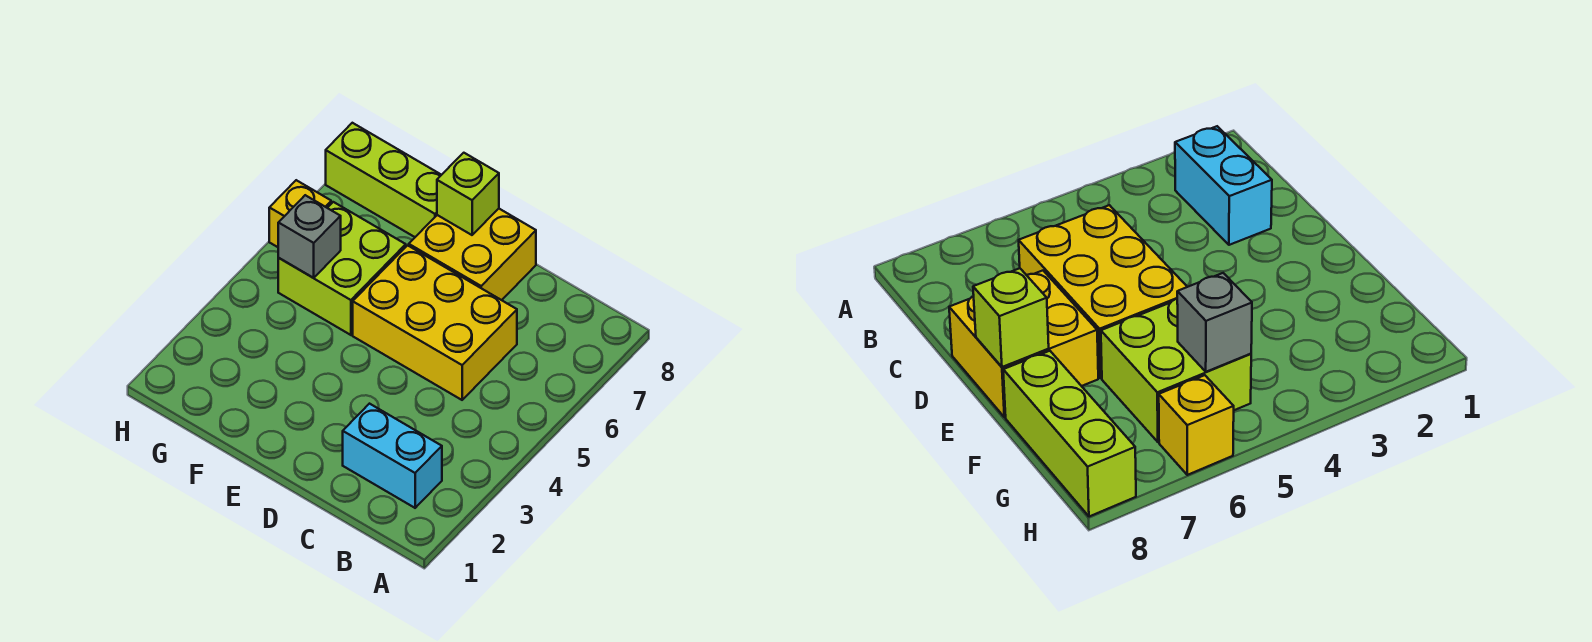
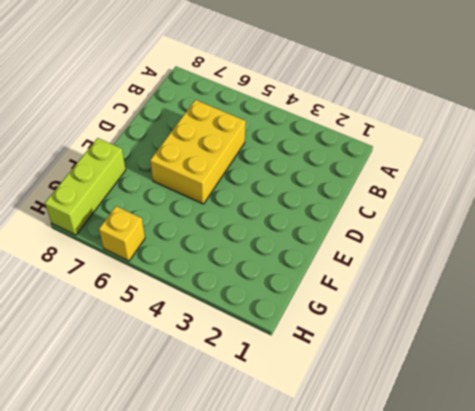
none -> cyan brick B2:C2 level 1
none -> yellow brick D7:E8 level 1

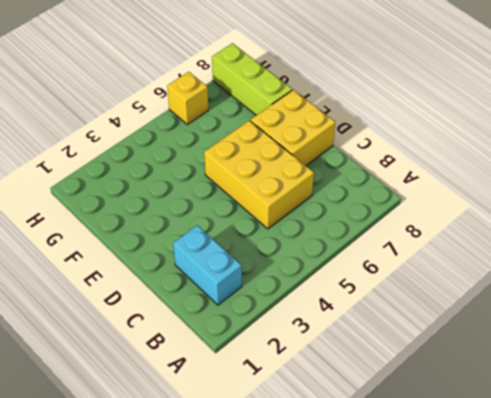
none -> lime brick F5:G6 level 1
none -> lime brick E8 level 2

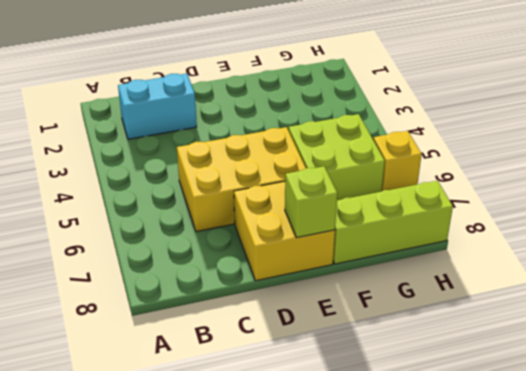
none -> grey brick G5 level 2

